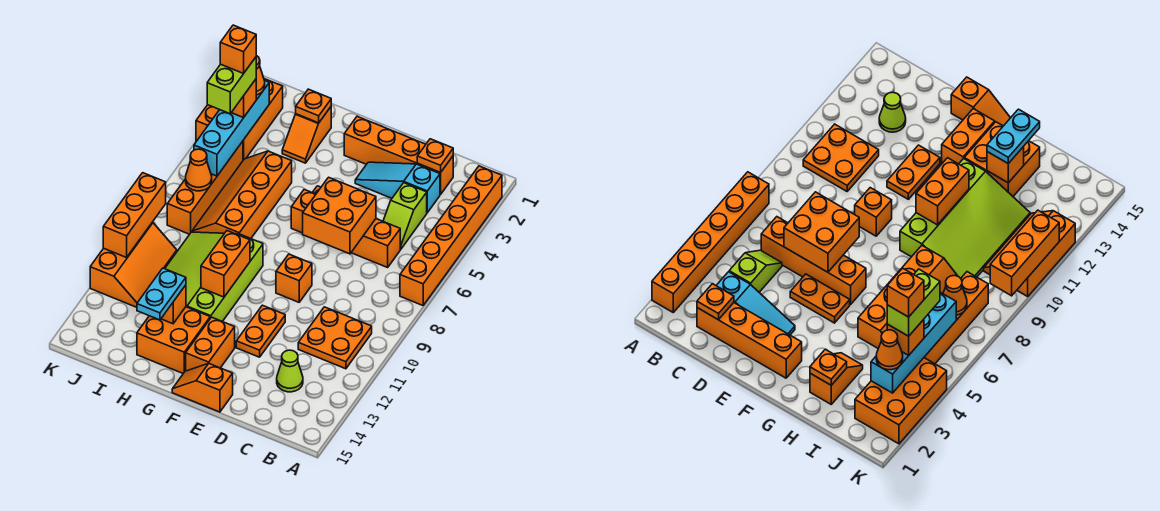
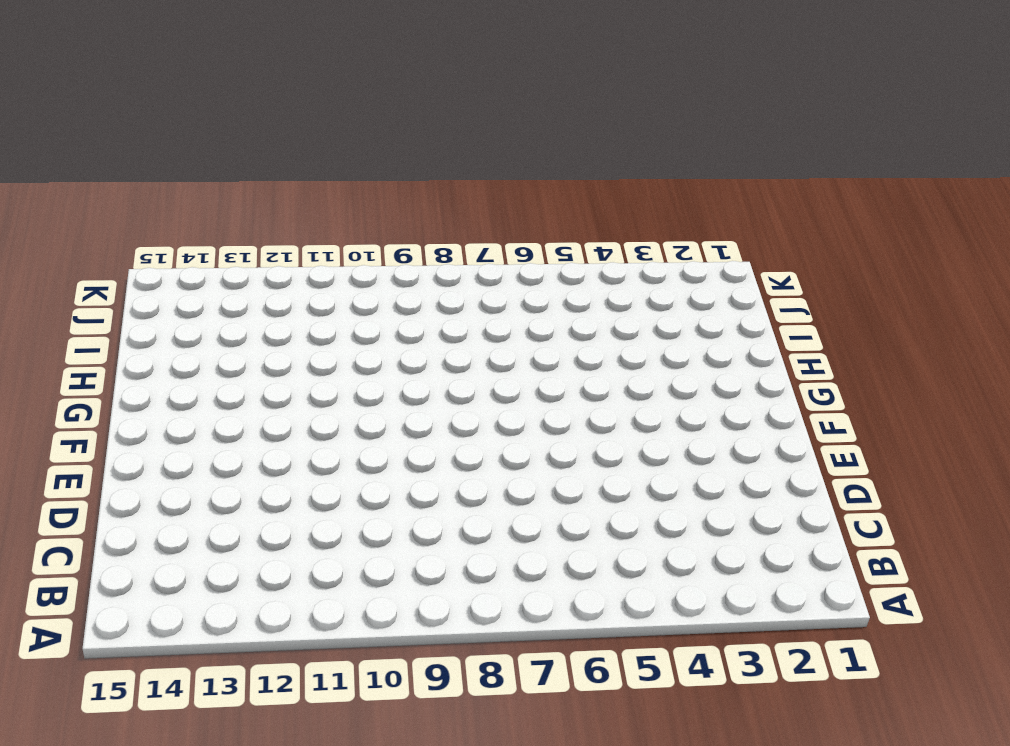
none -> orange brick A2:A7 level 1
none -> orange plate B10:C11 level 1
none -> orange brick C2:F2 level 1
none -> cyan slope C3:E3 level 1 top C

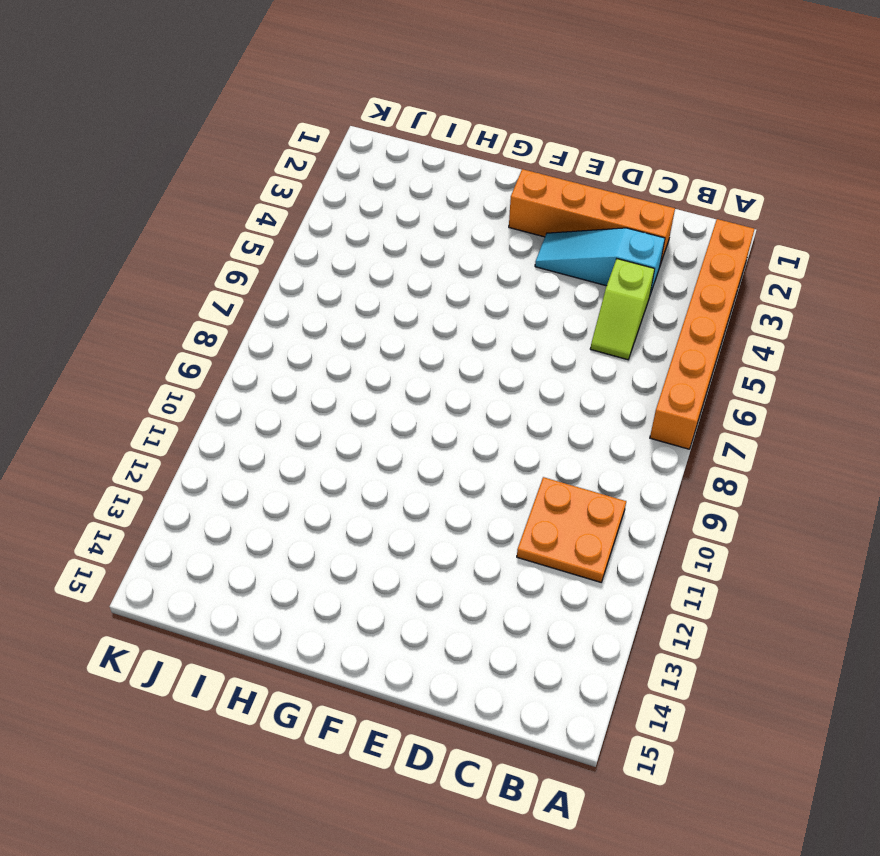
none -> orange brick C6:F6 level 1
none -> lime cone C13 level 1
none -> orange plate E5:F5 level 1
none -> orange brick E9 level 1

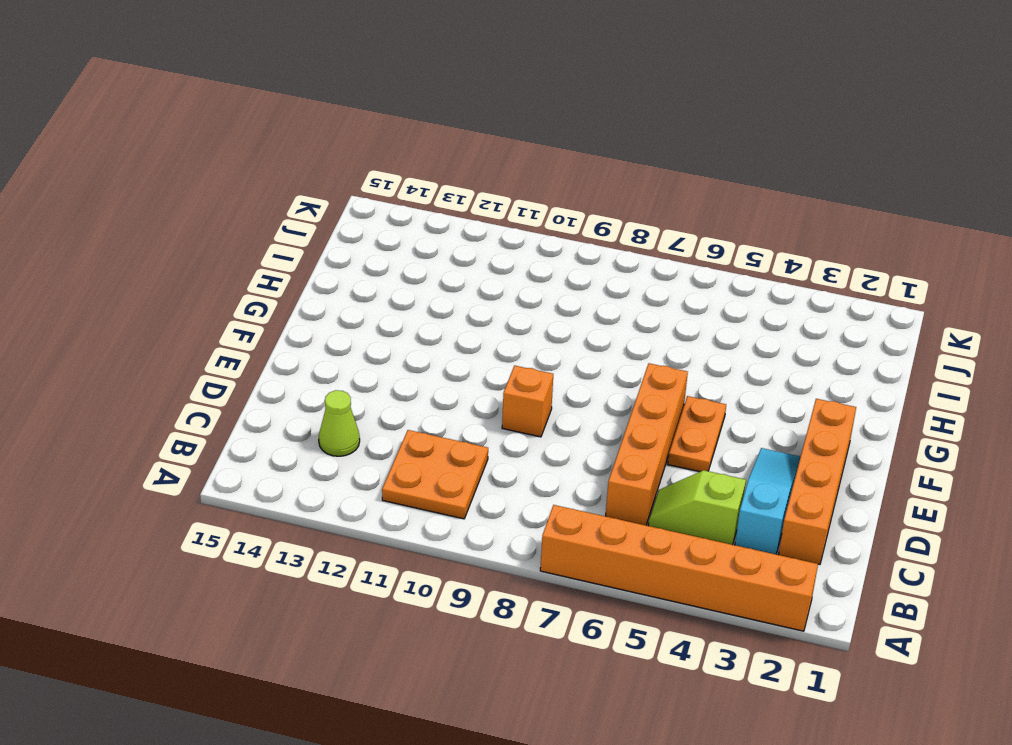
none -> orange plate E11:E12 level 1
none -> orange slope E15:F15 level 1 top E
none -> orange brick F13:F14 level 1
none -> lime slope G9:I12 level 1 top G

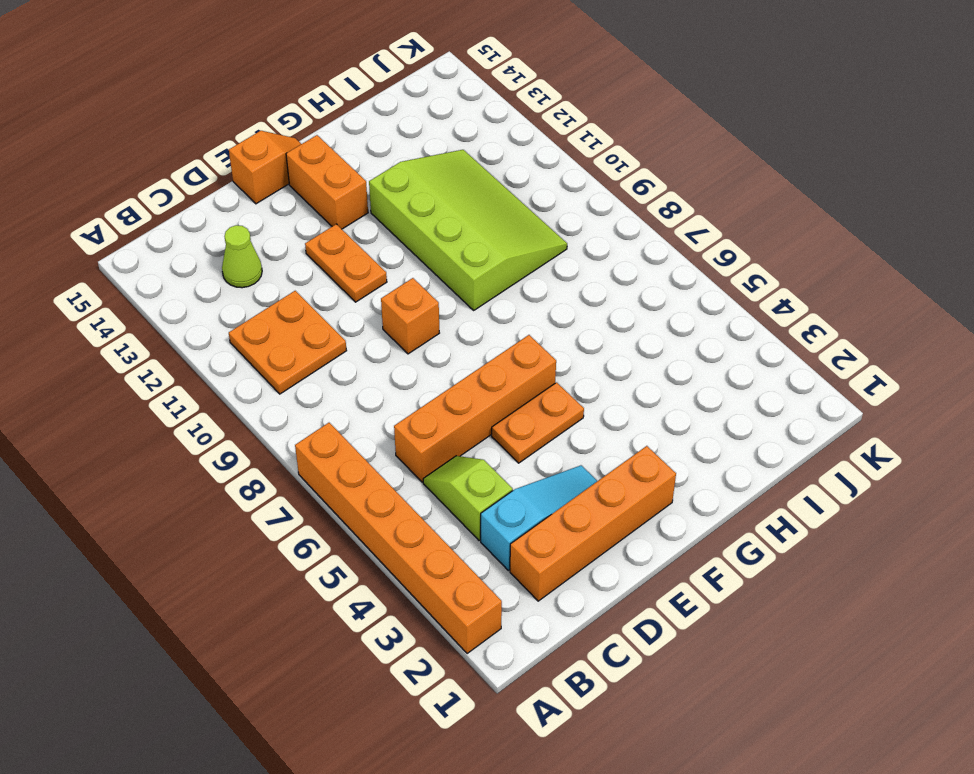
none -> orange brick G13:H14 level 1
none -> orange slope H2:H3 level 1 top 2
none -> orange slope H5:I8 level 1 top H
none -> orange brick J2:K4 level 1

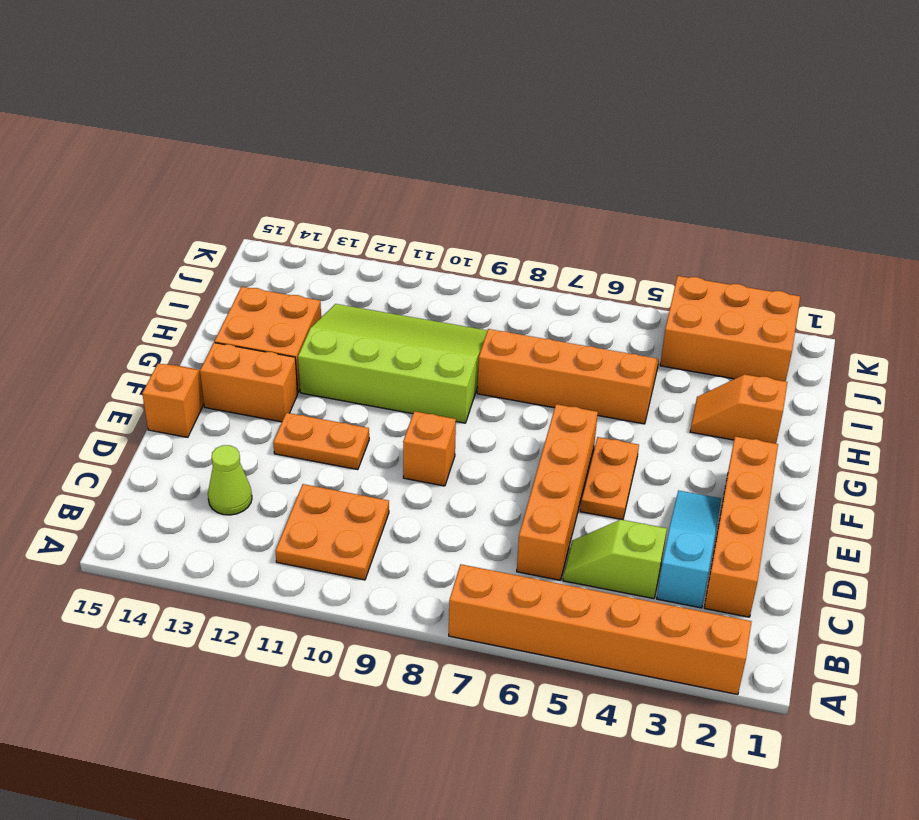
none -> orange brick J5:J8 level 1
none -> orange slope J10:K12 level 1 top K
none -> orange plate C2 level 2
none -> orange brick D6:E7 level 2

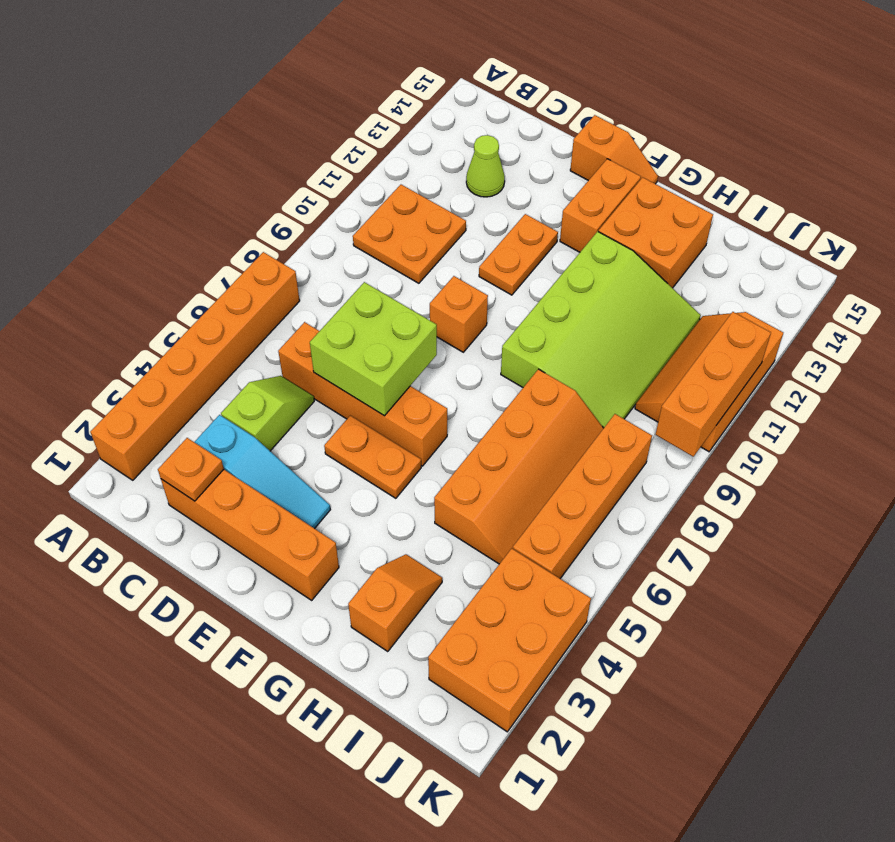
lime brick D6:E7 level 2 -> orange brick D6:E7 level 2
none -> orange brick G10:G11 level 2
none -> orange plate H2 level 2
none -> orange brick H13 level 2
none -> cyan brick J3:J6 level 2

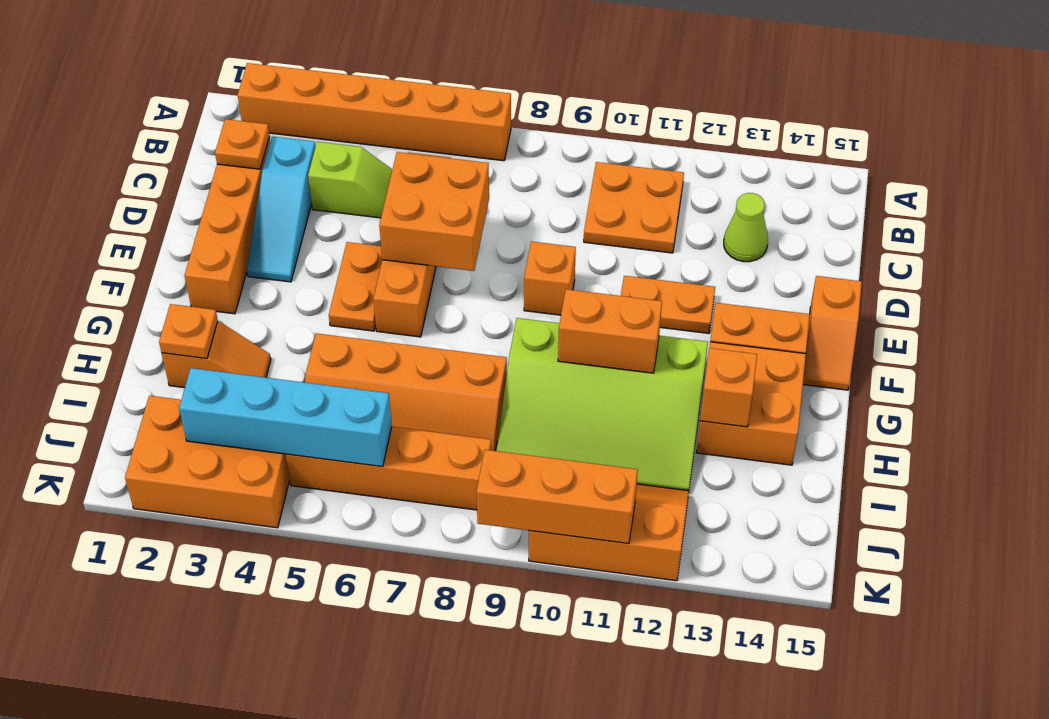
none -> orange cone J7 level 2
none -> cyan plate H13:H14 level 3
none -> orange cone J3 level 3
none -> orange brick J4 level 3

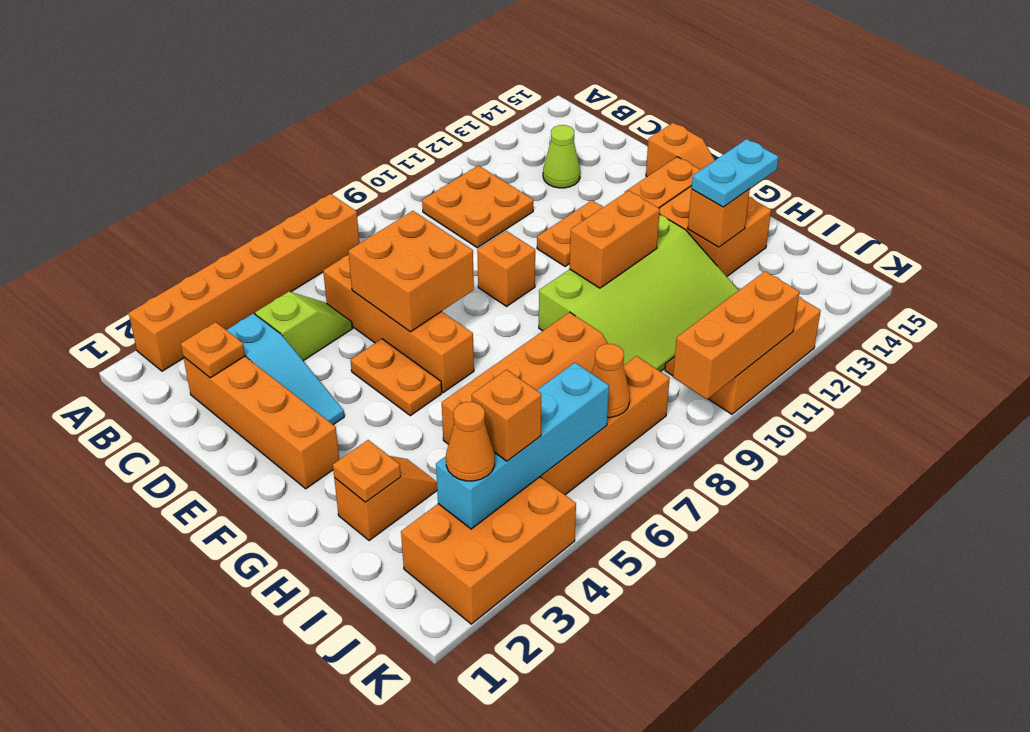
none -> lime brick J4:J5 level 4
none -> orange brick J4 level 5

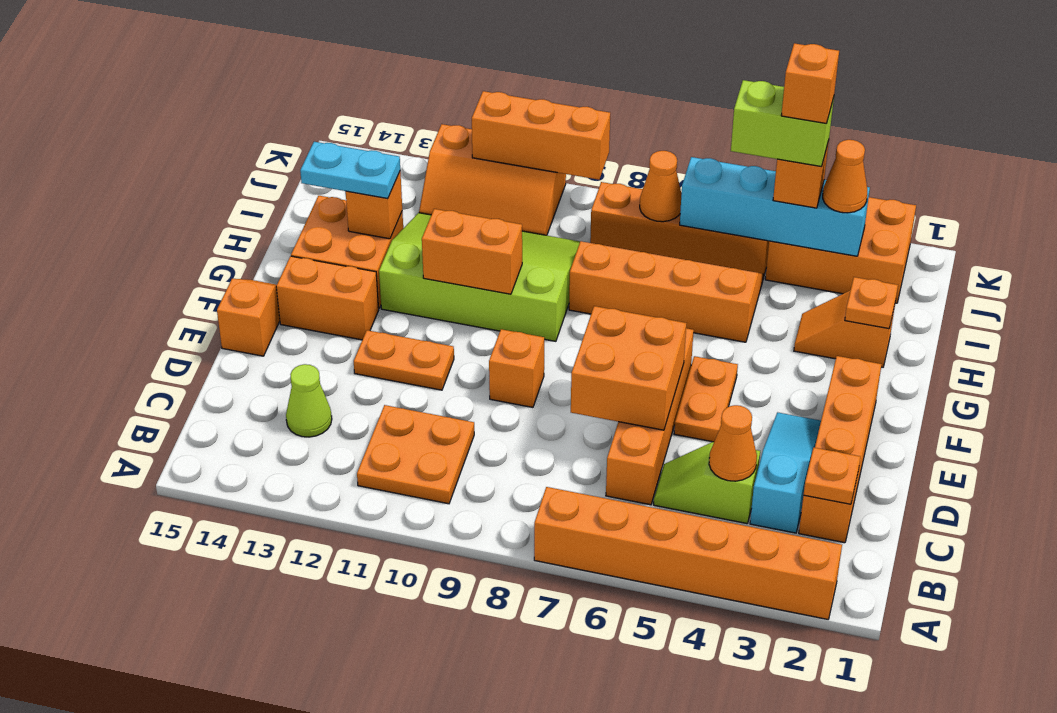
orange cone C4 level 2 -> none

